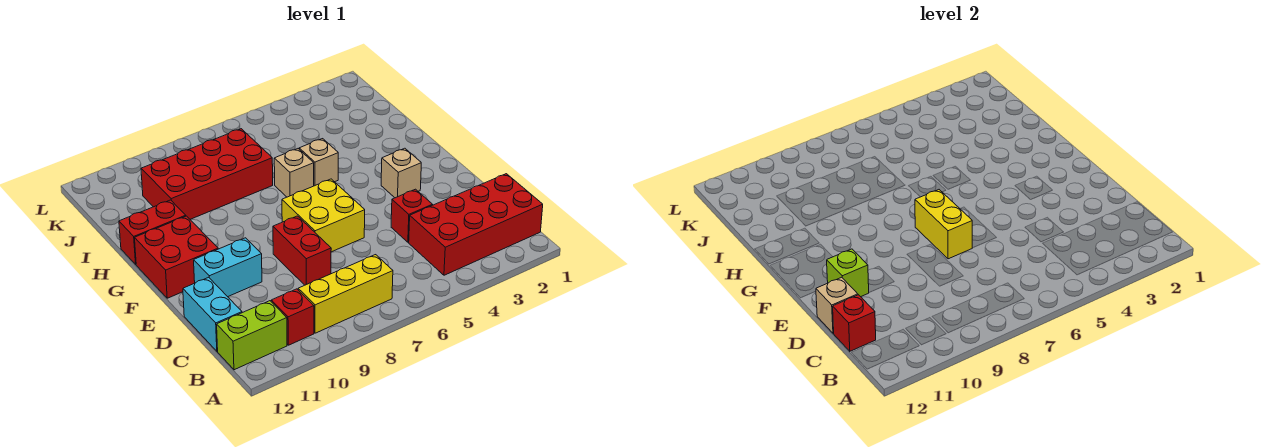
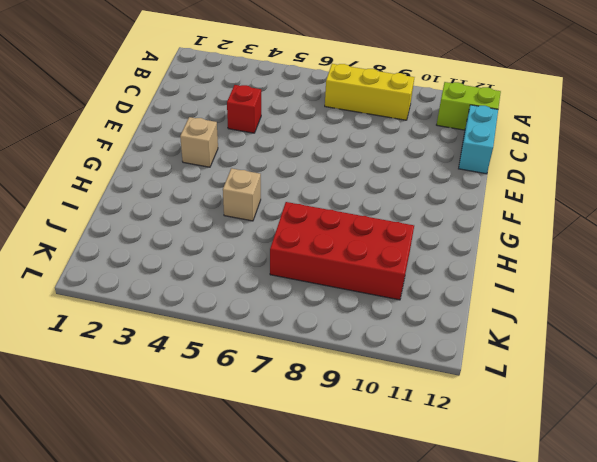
none -> red brick B1:C4 level 1
none -> red brick B10 level 1
none -> red brick D8:E8 level 1

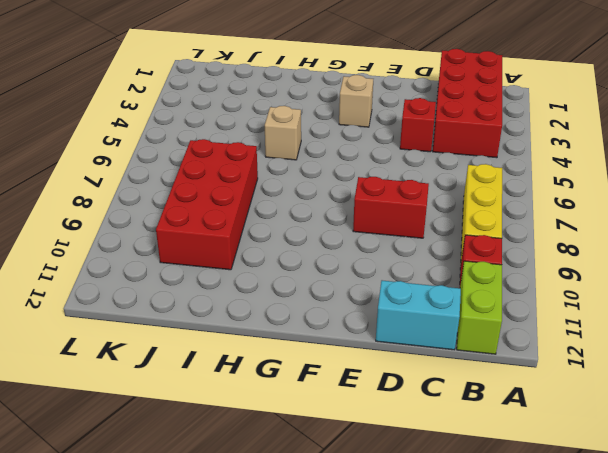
none -> yellow brick E6:F7 level 1
none -> cyan brick E10:E11 level 1
none -> red brick F11:G12 level 1

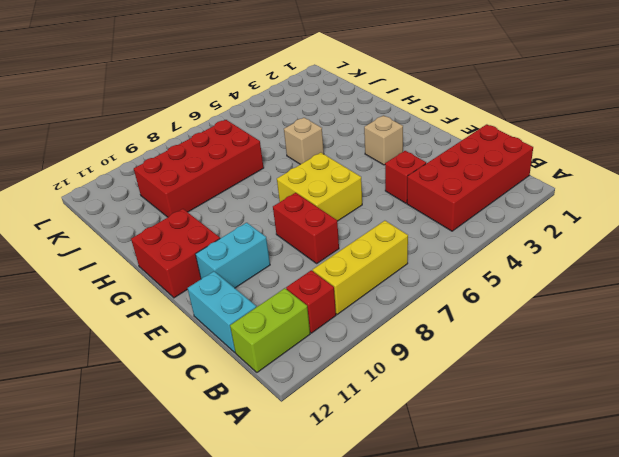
none -> tan brick H6 level 1
none -> red brick H11:H12 level 1
none -> red brick C12 level 2

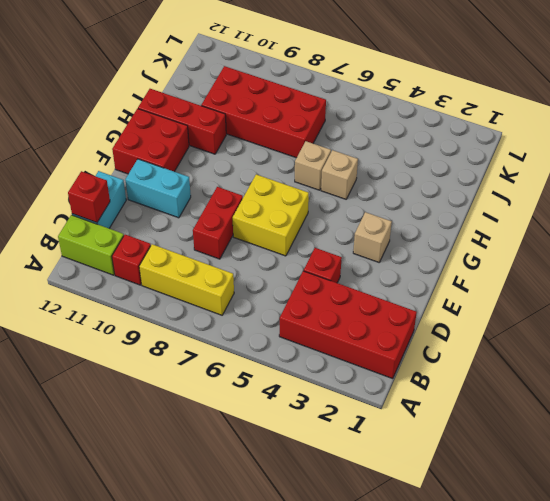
red brick H10:H12 level 1 -> red brick H11:H12 level 1
none -> tan brick D12 level 2
none -> yellow brick E7:F7 level 2
none -> lime brick E11 level 2

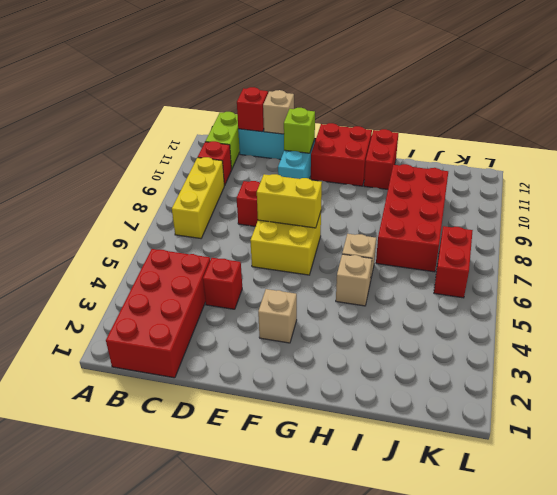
red brick K6:K7 level 1 -> none

